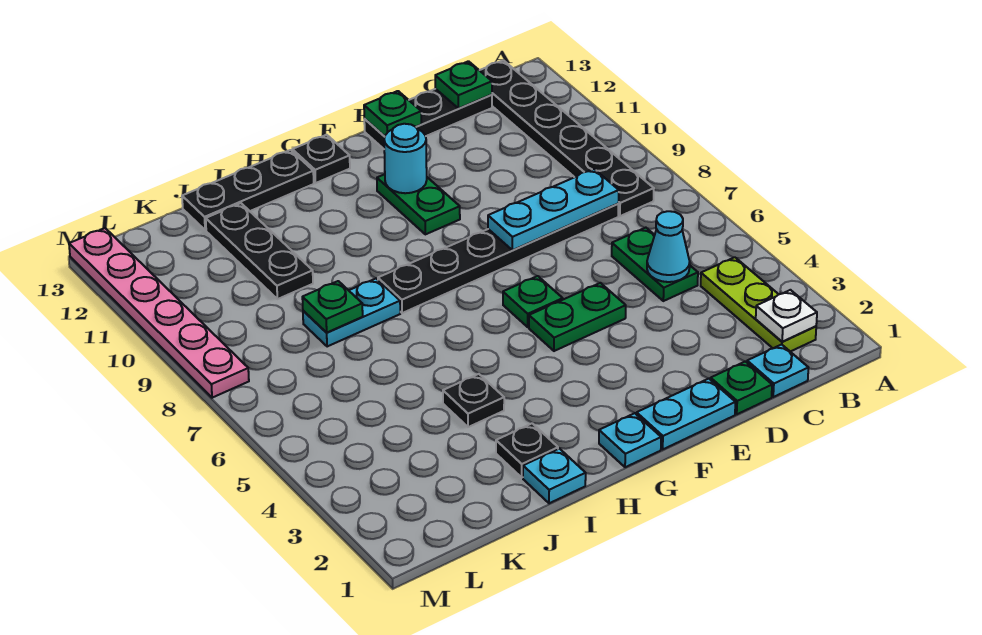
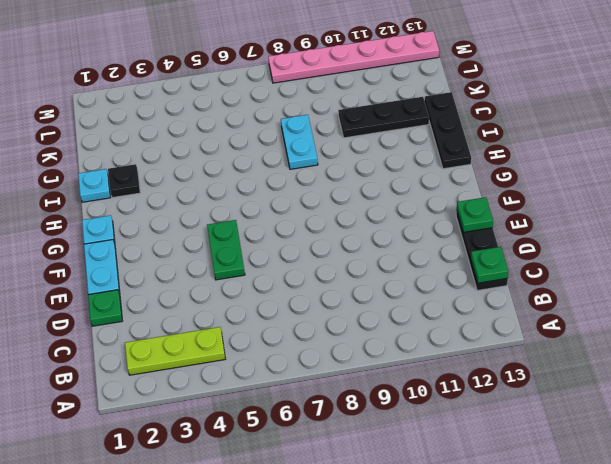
none -> black plate B8:B13 level 1
none -> cyan plate C1 level 1
none -> green plate C5:C6 level 1

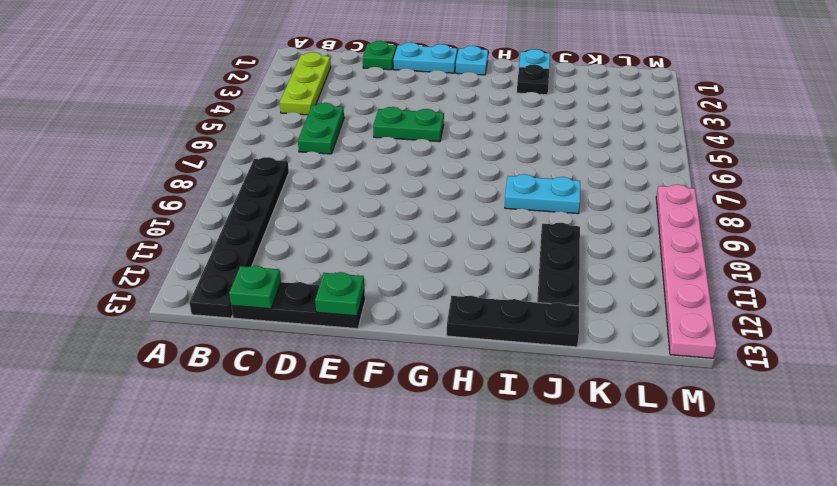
none -> cyan plate C1 level 1
none -> black plate C8:H8 level 1
none -> green plate F6 level 1

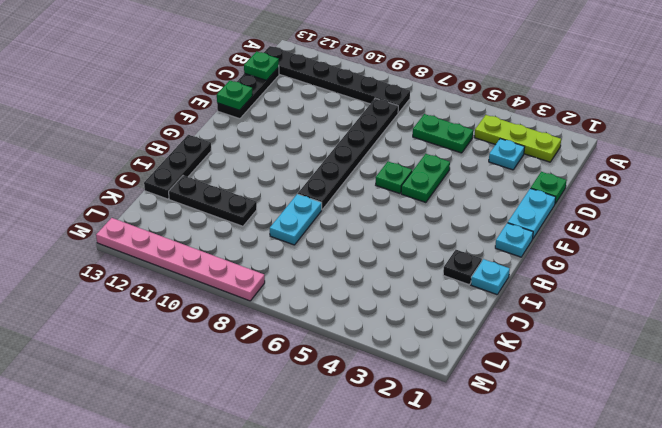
cyan plate C3 level 1 -> cyan plate C1 level 1
none -> green plate F10:F11 level 1
none -> black plate G13 level 1
none -> black plate I4 level 1

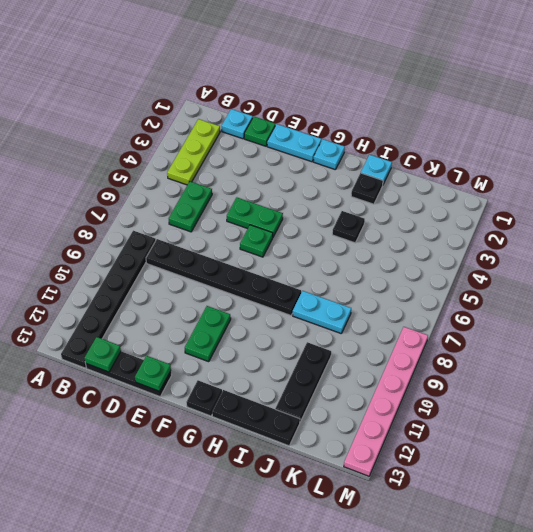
none -> white plate B2 level 2
none -> cyan cone C5 level 2
none -> cyan plate C8:E8 level 2

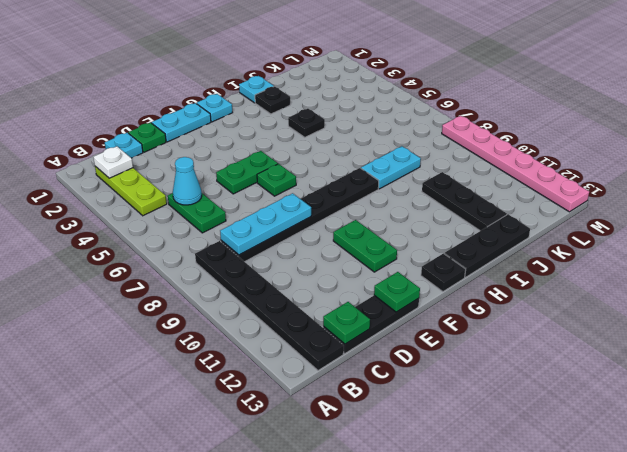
none -> cyan round brick F11 level 2
none -> green plate J8 level 2

